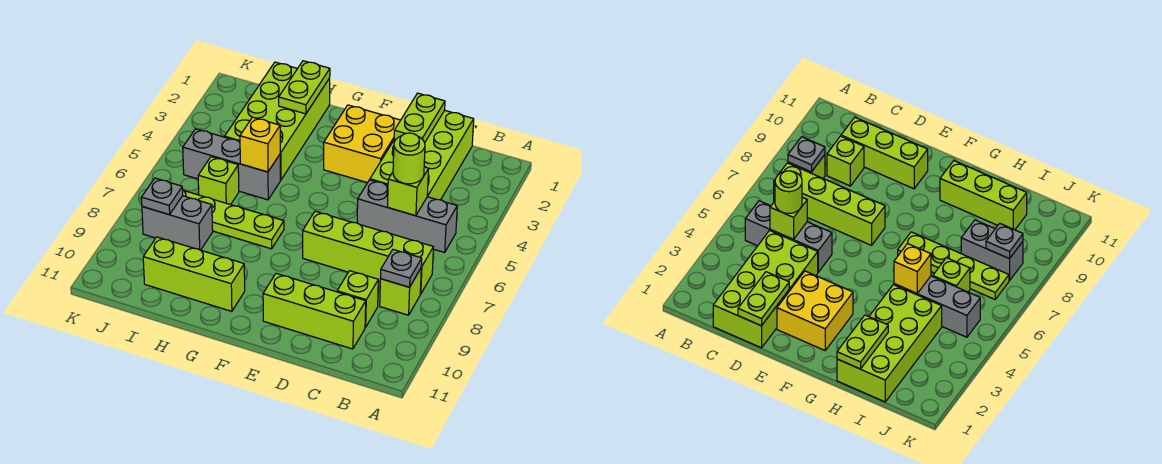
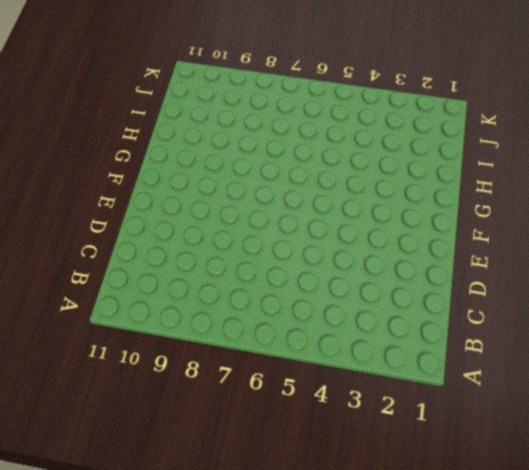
none -> grey brick B5:D5 level 1
none -> lime brick B7:E7 level 1
none -> lime brick B8 level 1

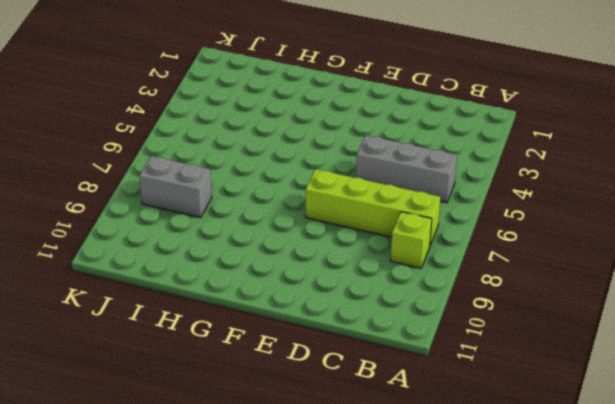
none -> lime brick C1:D4 level 1
none -> lime brick C9 level 1
none -> lime brick C10:E10 level 1

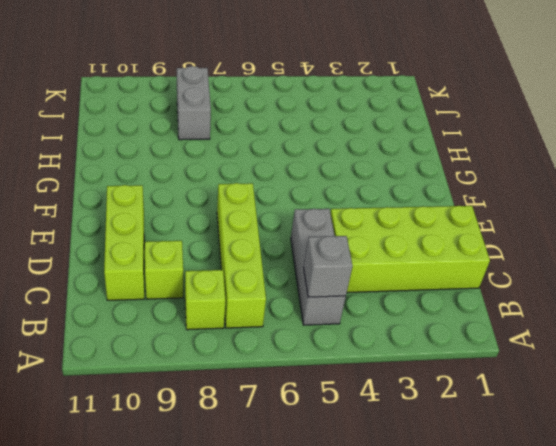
grey brick B5 level 2 -> none
none -> yellow brick E2:F3 level 1
none -> lime plate G7:J7 level 1
none -> lime brick G10:I10 level 1

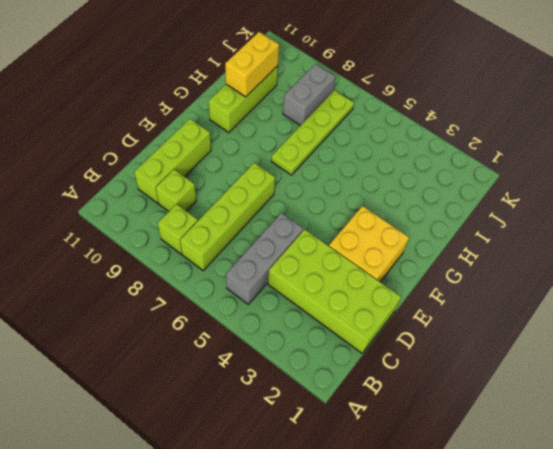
yellow brick H10:I10 level 2 -> none
none -> lime brick H1:I4 level 1
none -> grey brick H5:J5 level 1
none -> lime brick I6 level 1

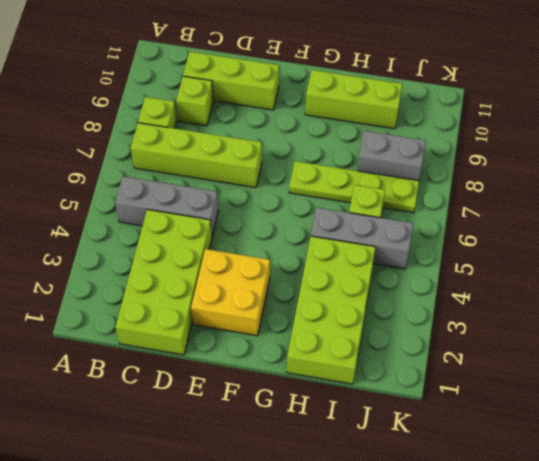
none -> grey plate B8 level 2
none -> lime brick C5 level 2
none -> lime plate D1:D2 level 2

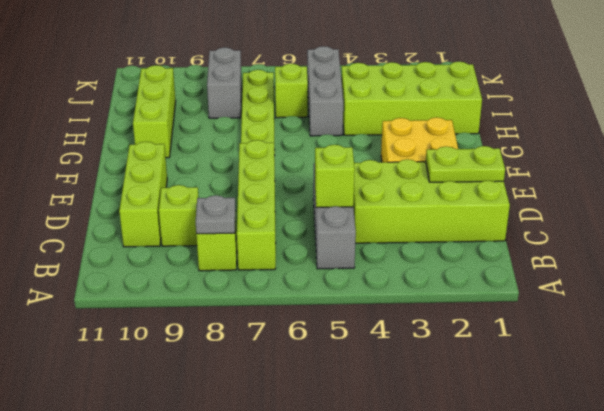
none -> lime plate H1:H2 level 2
none -> yellow brick H5 level 2
none -> grey plate J8 level 2

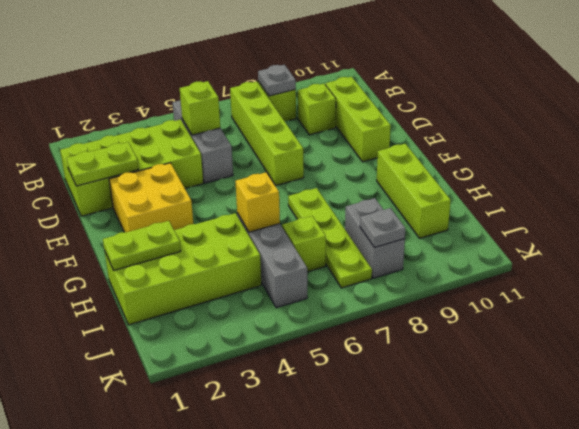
none -> lime round brick C5 level 3

